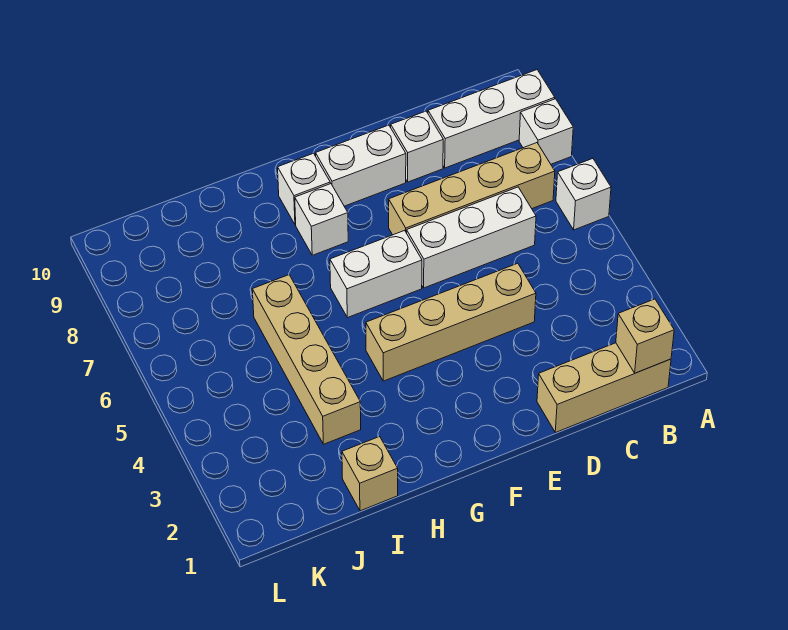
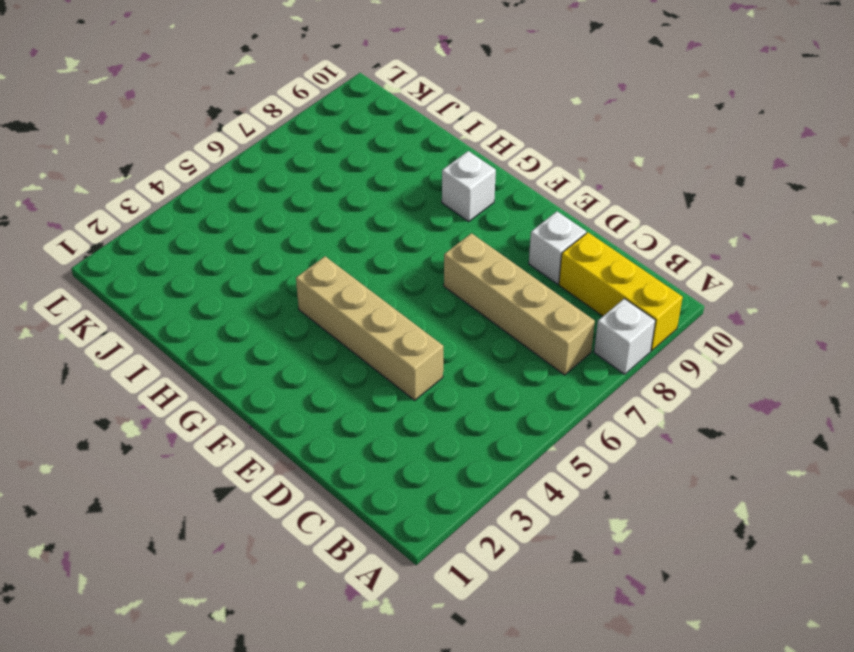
yellow brick A9:C9 level 1 -> white brick A9:C9 level 1
none -> white brick A6 level 1
none -> tan brick B1:D1 level 1
none -> white brick C6:E6 level 1

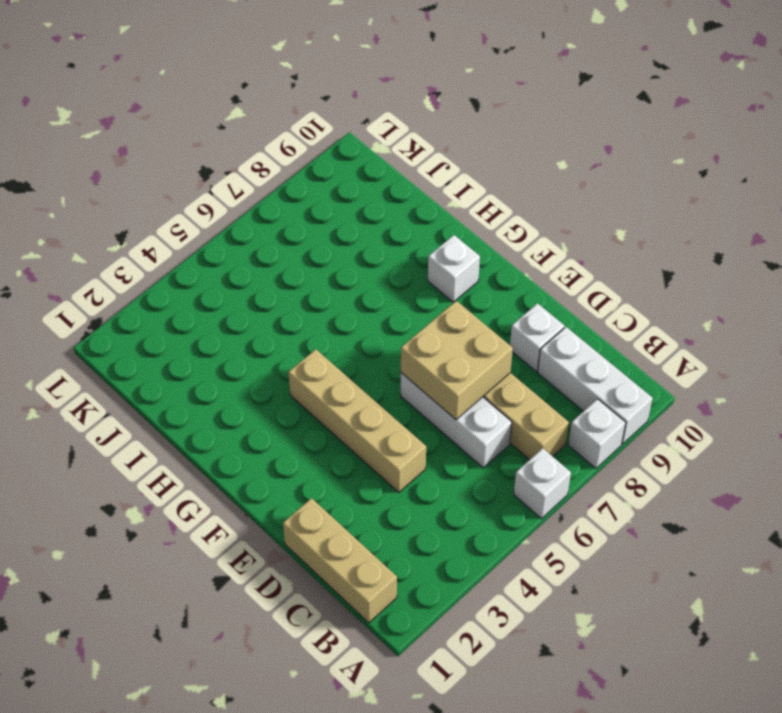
tan brick D6:E7 level 2 -> none
none -> white brick E9:F9 level 1
none -> white brick F6:G6 level 1
none -> white brick G8 level 1

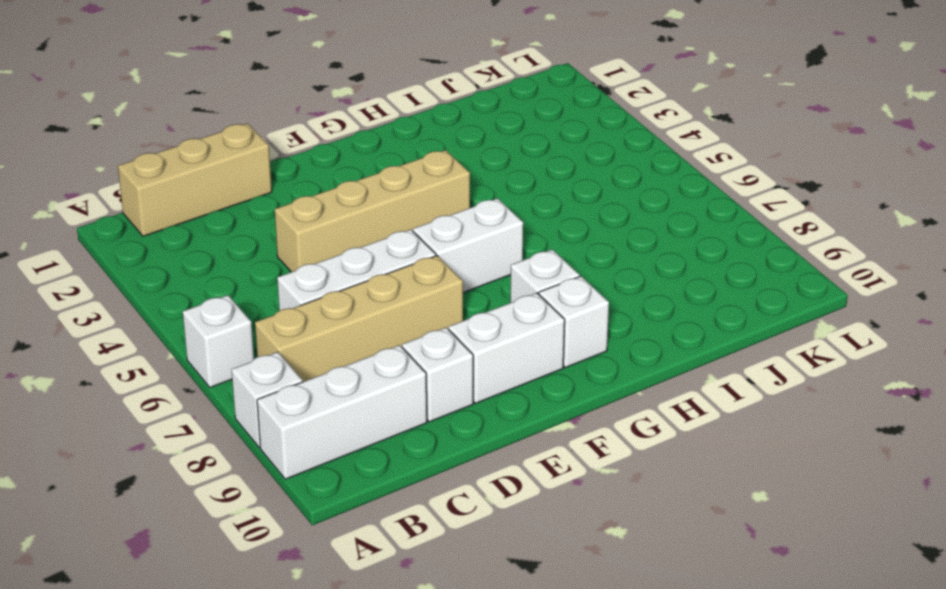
none -> tan brick I1 level 1
none -> tan brick I3:I6 level 1
none -> tan brick B1 level 2

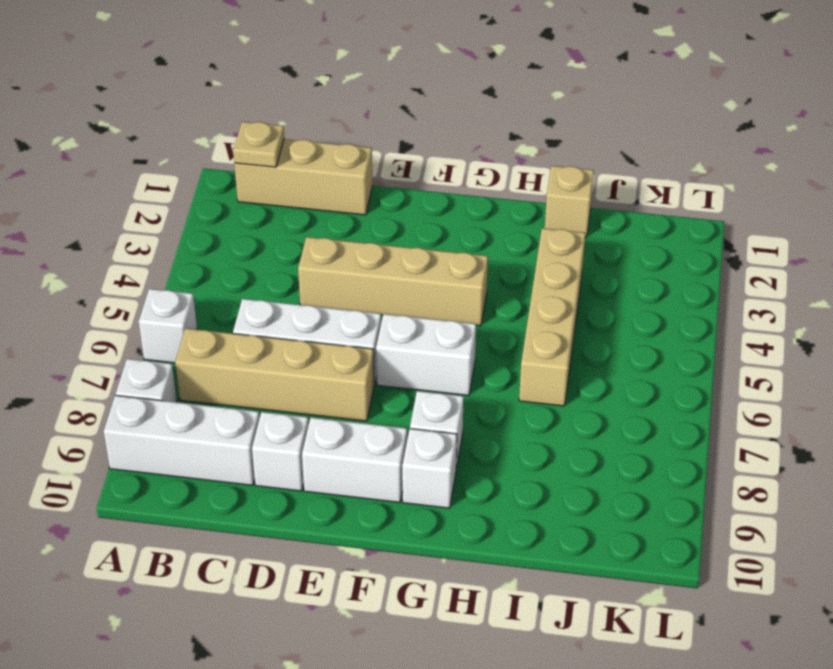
tan plate B1 level 2 -> tan brick B1 level 2

